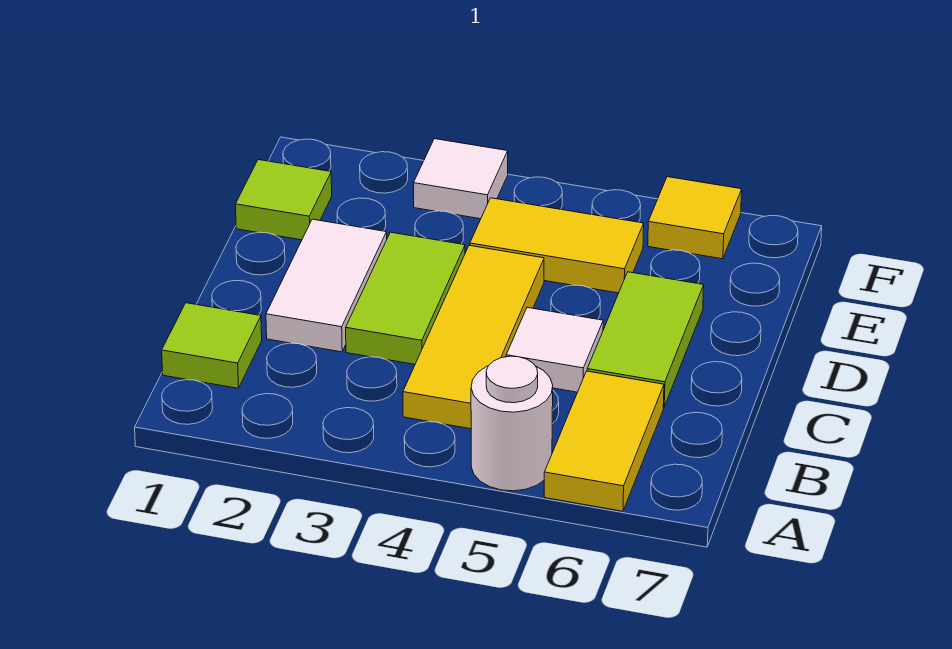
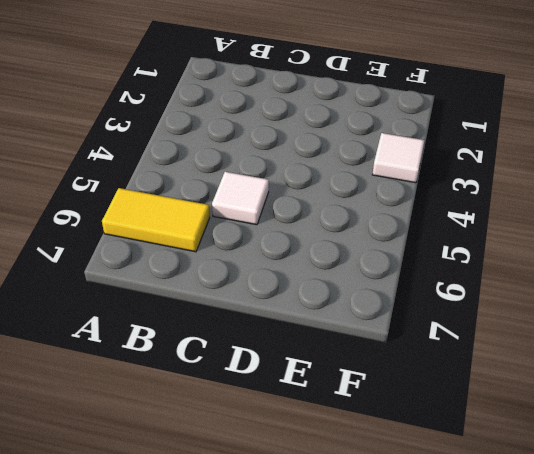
none -> white round brick A5 level 1
none -> lime tile B1 level 1
none -> yellow tile B4:D4 level 1

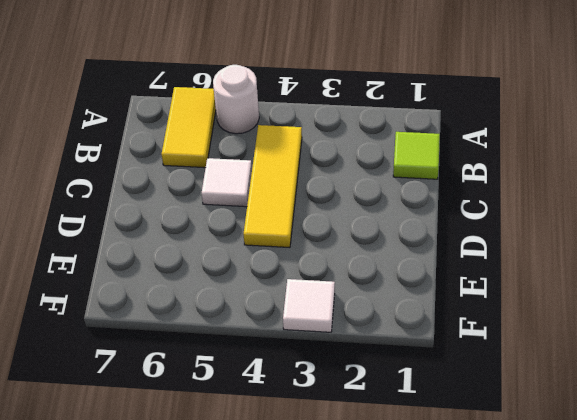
none -> white tile C2:D2 level 1
none -> lime tile C3:D3 level 1
none -> lime tile C6:D6 level 1

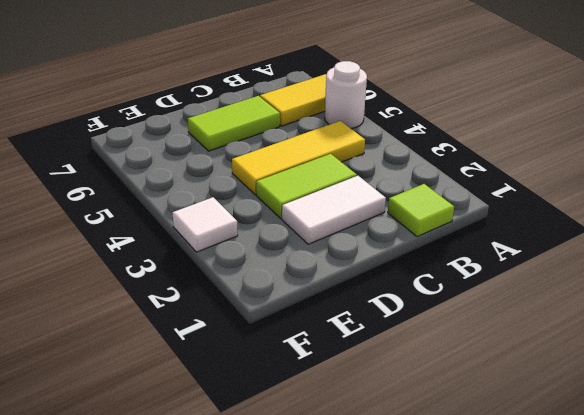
none -> white tile C5 level 1
none -> lime tile E1 level 1
none -> yellow tile E4:E5 level 1

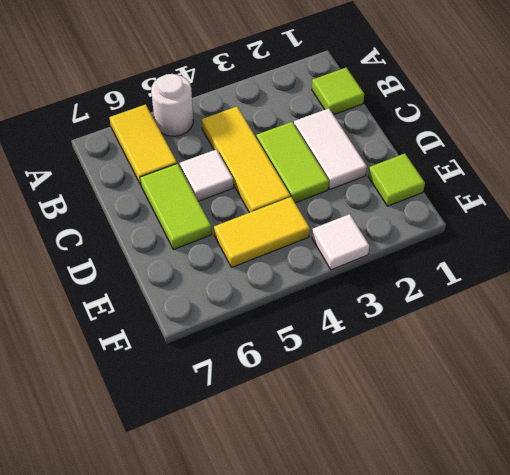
none -> yellow tile F6 level 1

